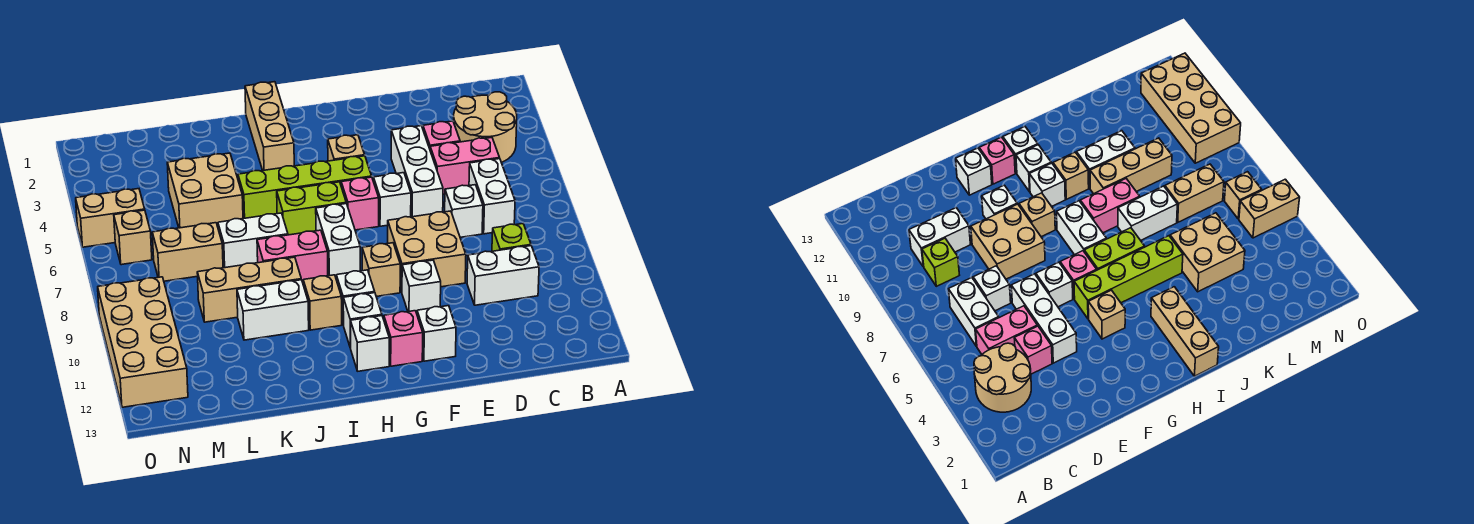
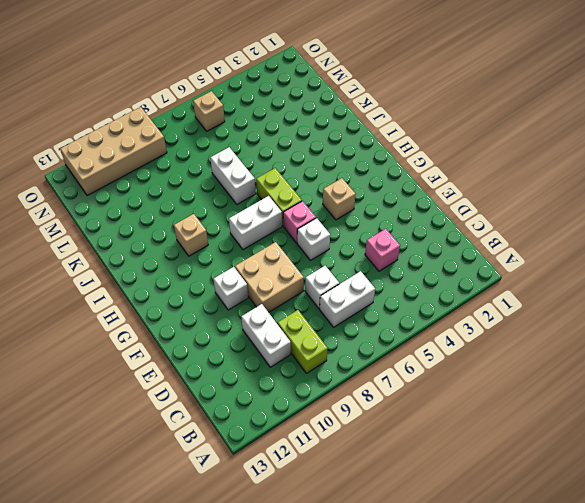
lime brick B9:C9 level 1 -> lime brick C9 level 1
none -> tan round brick B3:C4 level 1
none -> pink brick C5:D5 level 1
none -> white brick E4:E6 level 1
none -> white brick F12 level 1

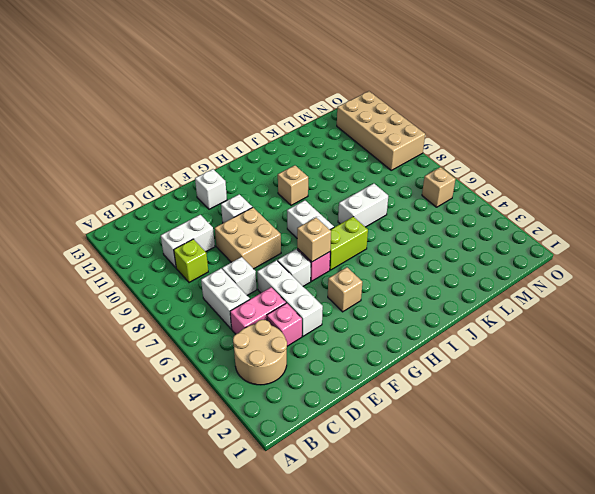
tan brick G6 level 2 -> tan brick G9 level 1
none -> lime brick G5:J5 level 1
none -> pink brick G12 level 1
none -> white brick H10 level 1
none -> white brick H11 level 1

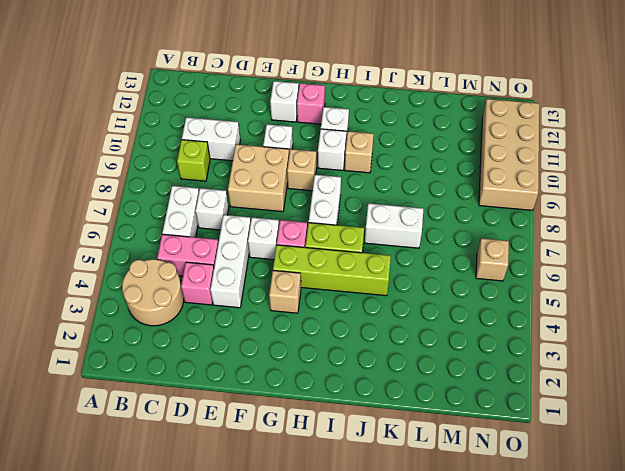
none -> white brick H12 level 1
none -> tan brick I1:I3 level 1
none -> pink brick I8:J8 level 1
none -> tan brick J9:L9 level 1

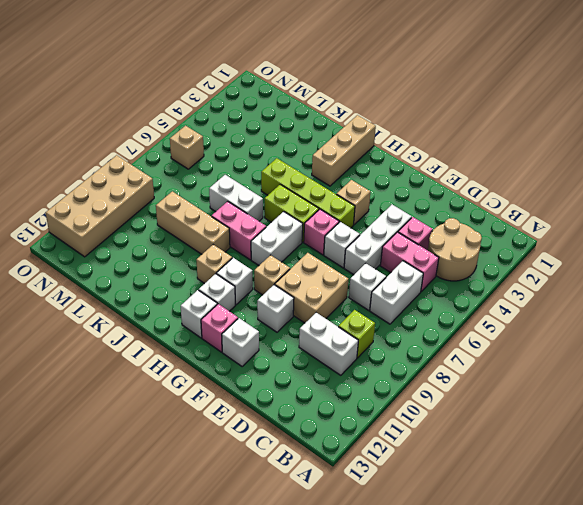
none -> white brick J10:K10 level 1
none -> tan brick K4:L5 level 1
none -> tan brick L7:M7 level 1
none -> tan brick N5:O5 level 1

